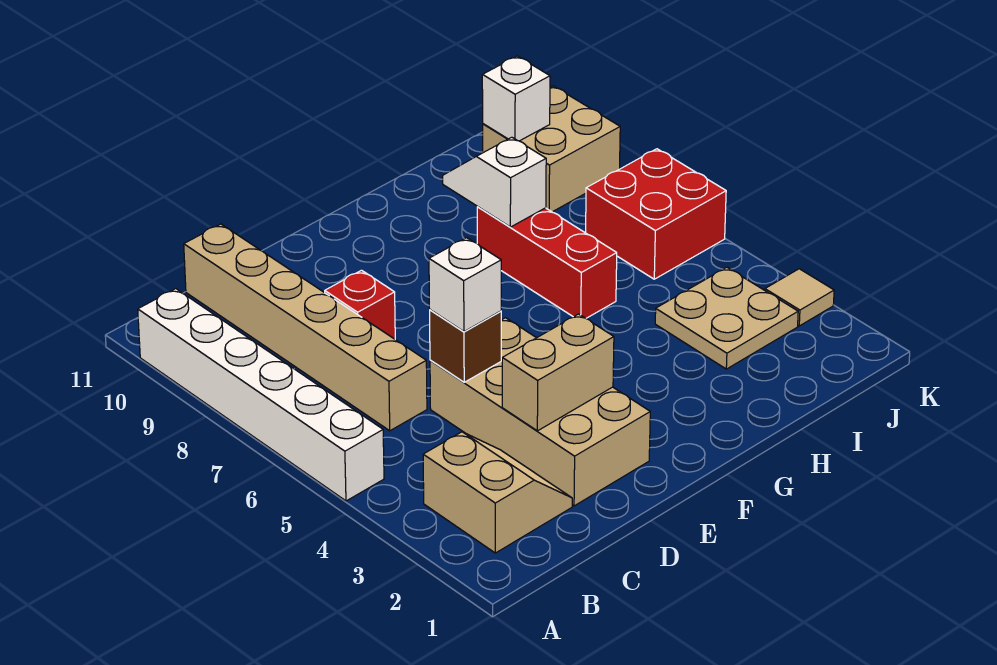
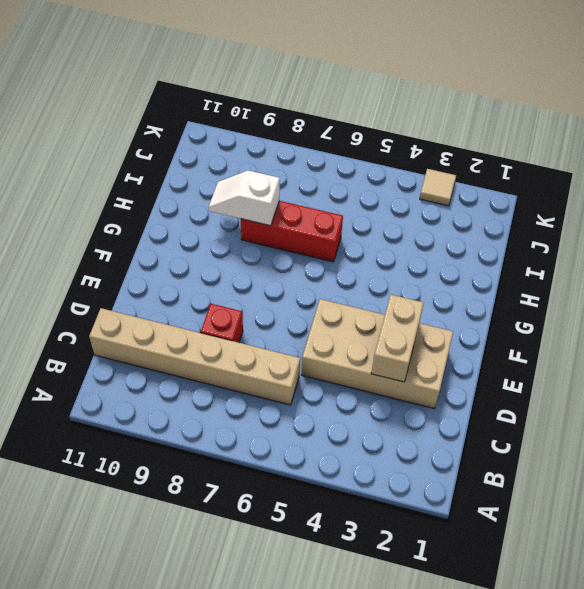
none -> white brick A5:A10 level 1
none -> tan slope B2:C3 level 1 top B
none -> tan plate I3:J4 level 1

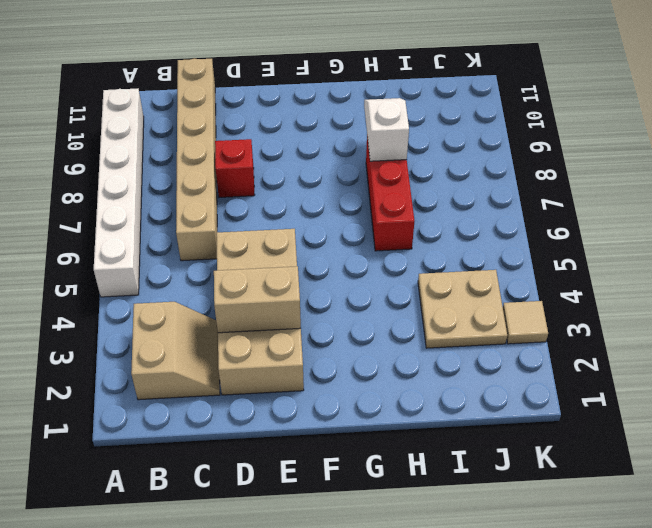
none -> red brick J6:K7 level 1
none -> tan brick J9:K10 level 1
none -> brown brick D5 level 2

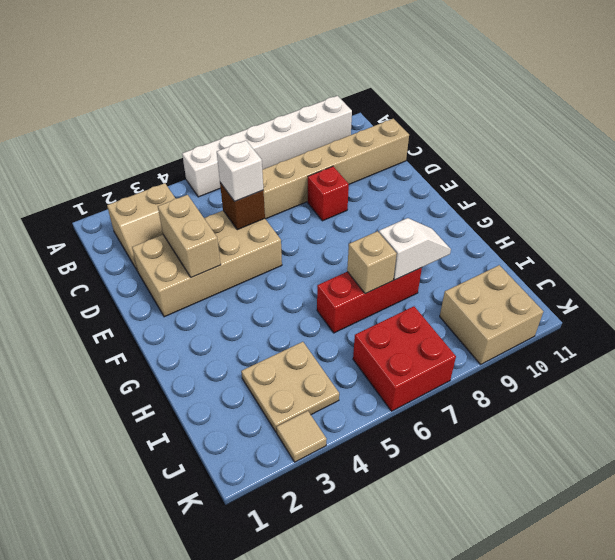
tan brick H7 level 2 -> none
none -> white brick J10 level 2

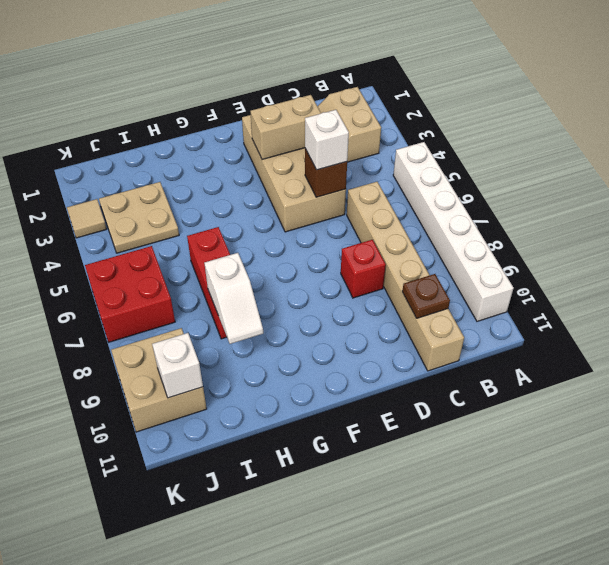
brown plate C10 level 2 -> none

